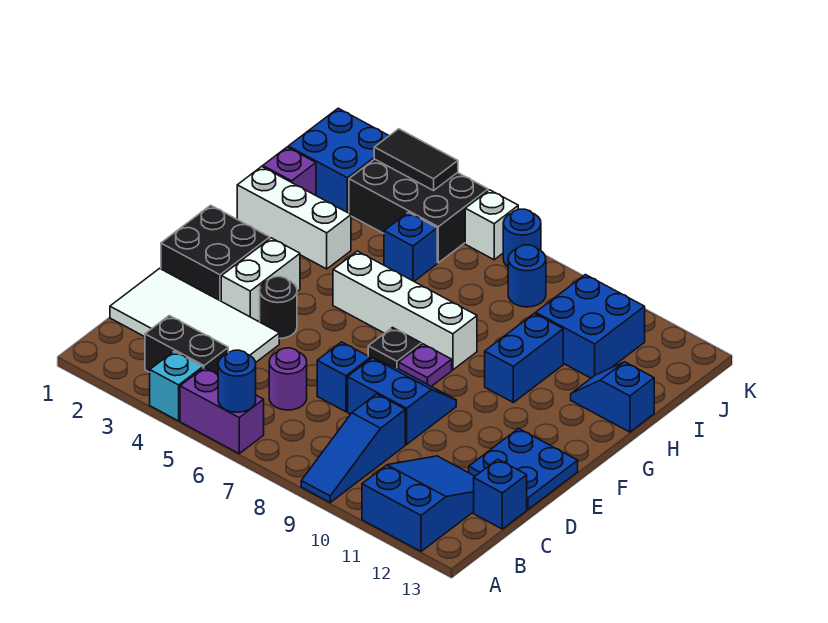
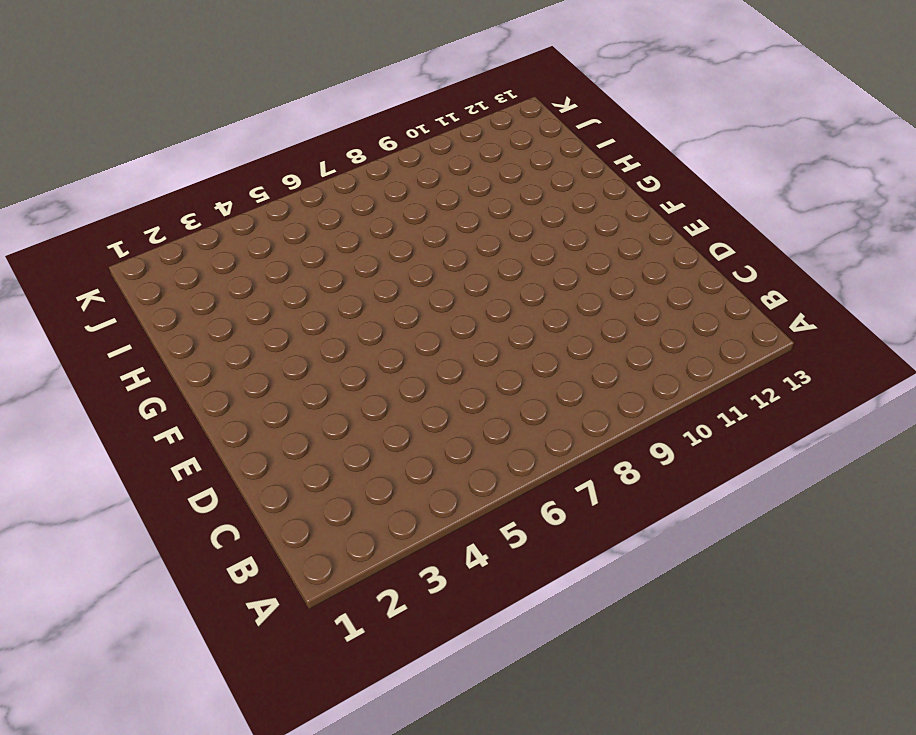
none -> cyan brick A4 level 1
none -> purple brick A5:A6 level 1
none -> blue slope A9:C9 level 1 top C
none -> blue slope A11:C12 level 1 top A

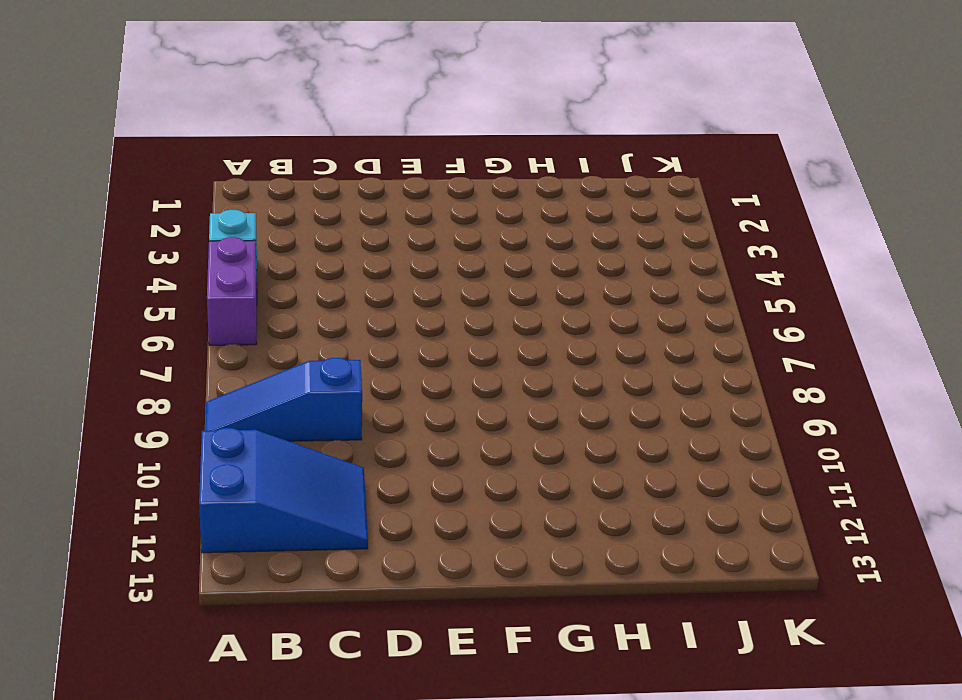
none -> black brick B3:B4 level 1
none -> white tile C1:D4 level 1
none -> purple round brick C6 level 1
none -> blue brick C13 level 1

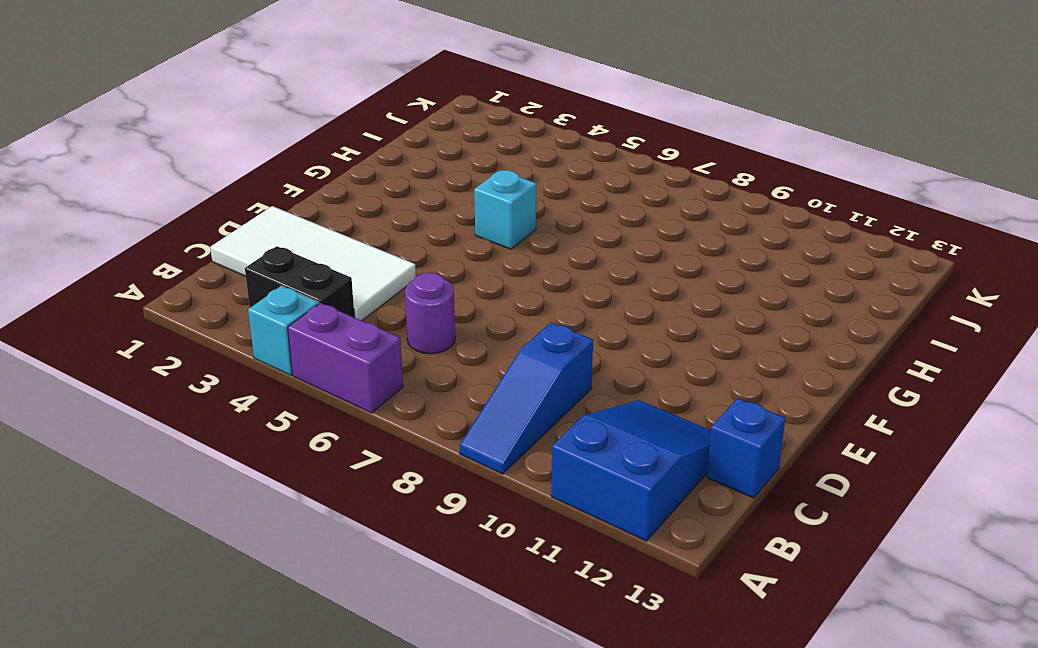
cyan brick G5 level 1 -> white brick G5:G8 level 1
none -> blue brick D7 level 1
none -> blue slope D8:E9 level 1 top D
none -> blue plate D12:E13 level 1
none -> black brick E1:F2 level 1

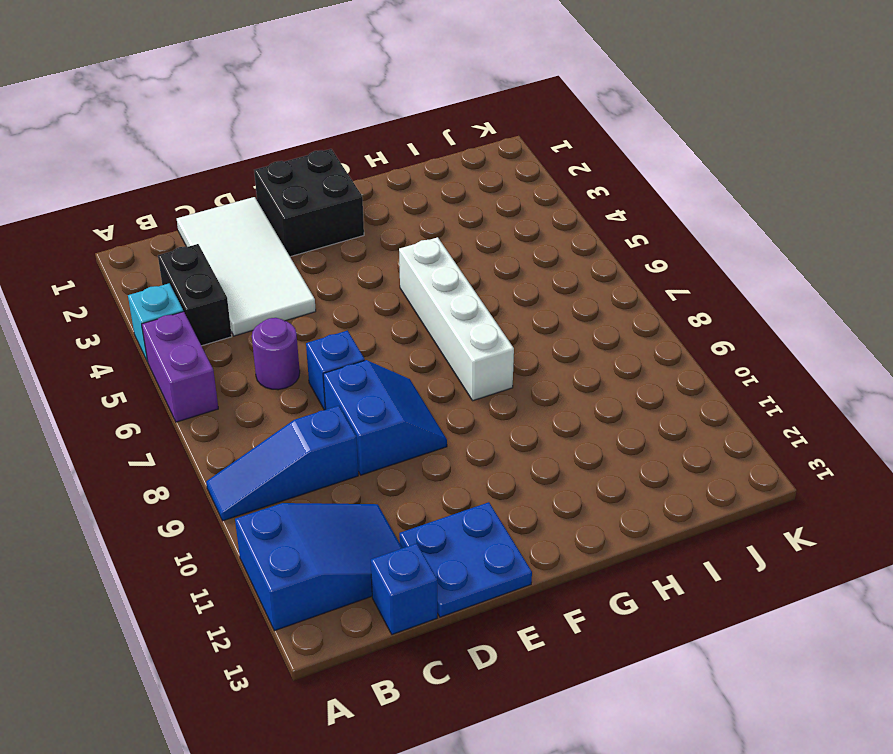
none -> white brick E3:F3 level 1
none -> black round brick E4 level 1
none -> black plate F7 level 1
none -> purple plate F8 level 1

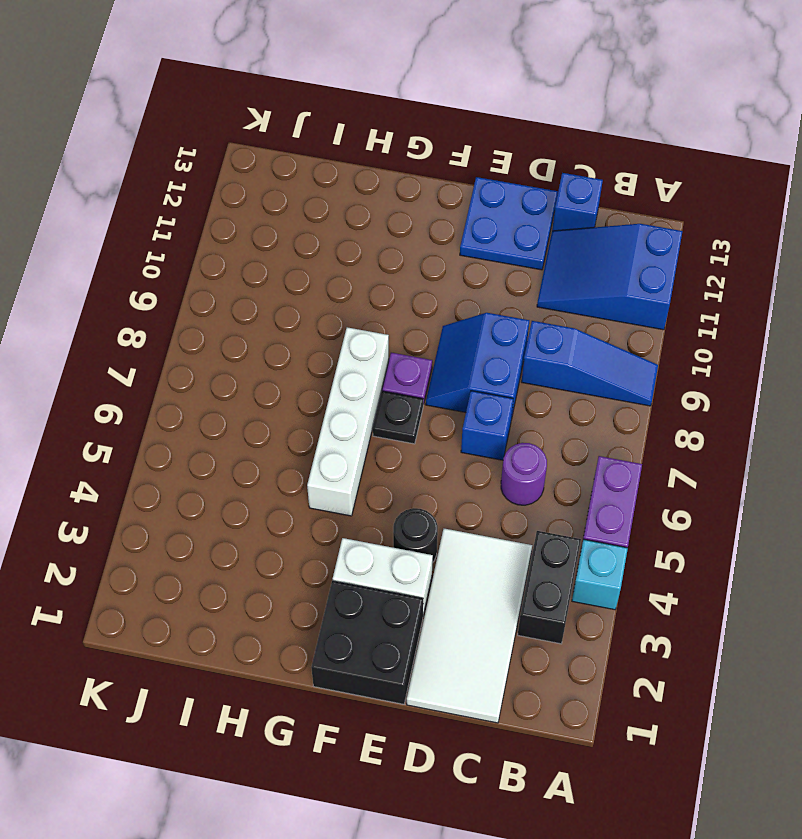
none -> blue brick G10:H10 level 1
none -> white brick H1:H3 level 1
none -> blue slope H12:H13 level 1 top 13
none -> purple brick I1 level 1

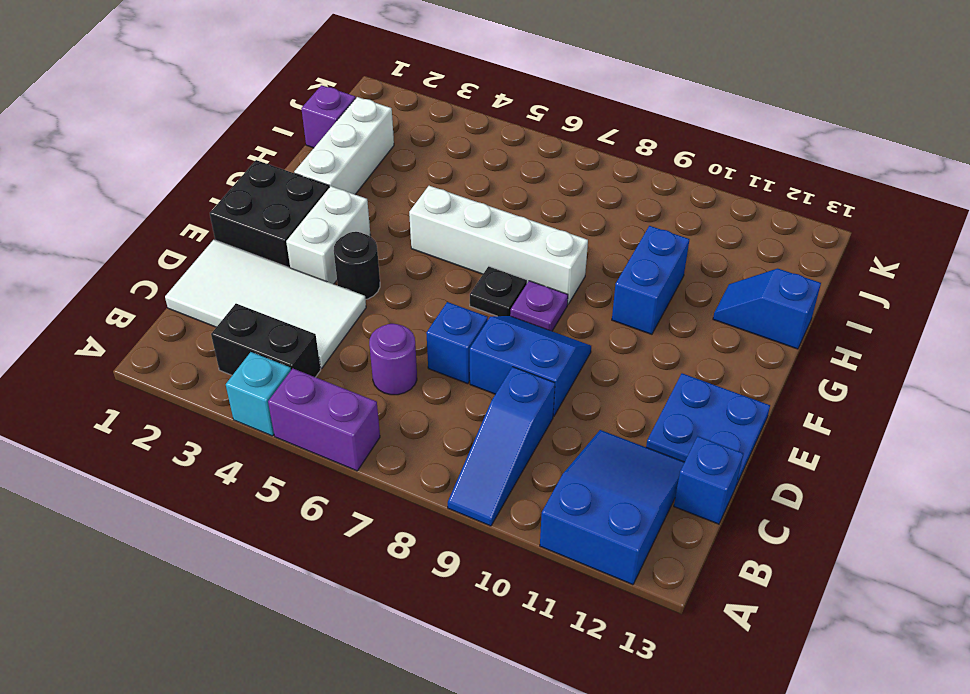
white brick G2:I2 level 1 -> white brick H1:H3 level 1
none -> blue brick I5 level 1
none -> blue brick I10:J11 level 1
none -> blue brick J1:K2 level 1
none -> black brick J3:K5 level 1

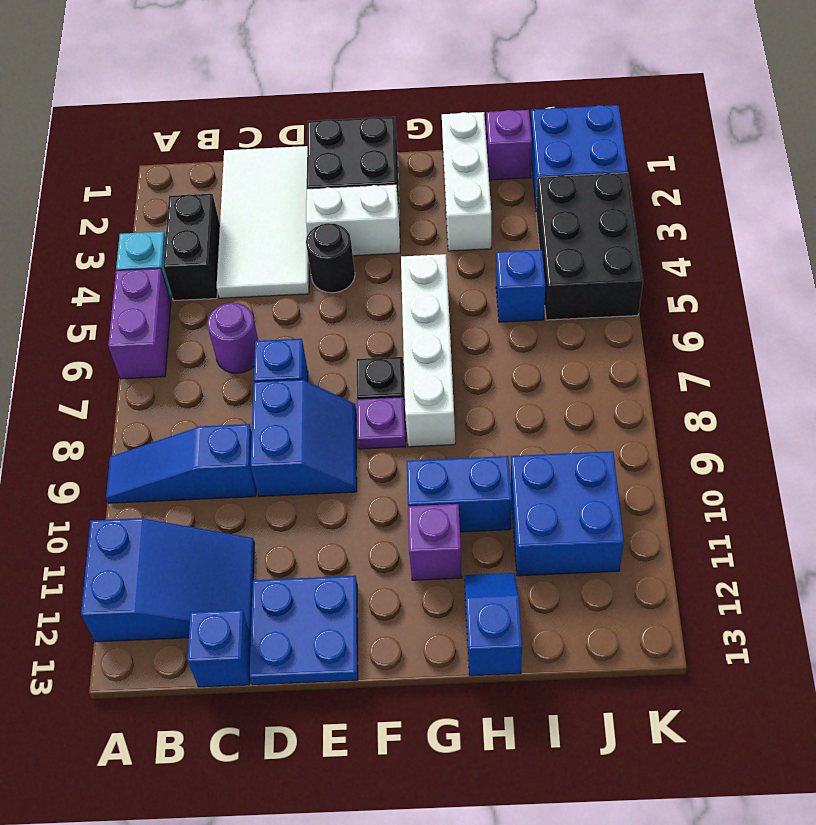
purple brick G11 level 1 -> none
none -> blue round brick J8 level 1
none -> white brick K6 level 1
none -> blue round brick K7 level 1
none -> blue round brick A6 level 2

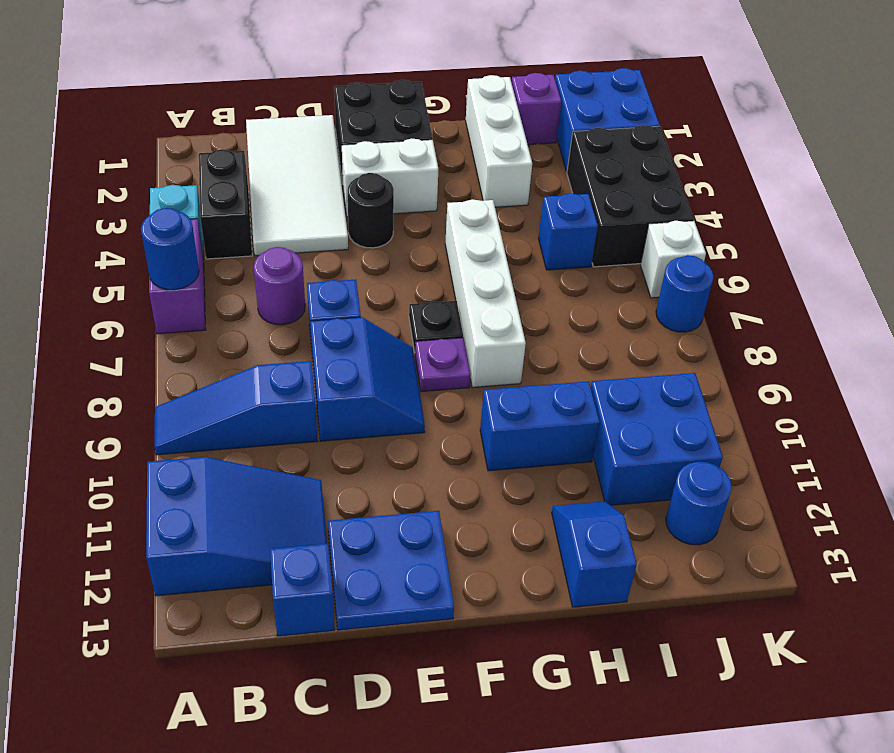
blue round brick J12 level 1 -> blue round brick J8 level 1
none -> black tile K3:K4 level 2

